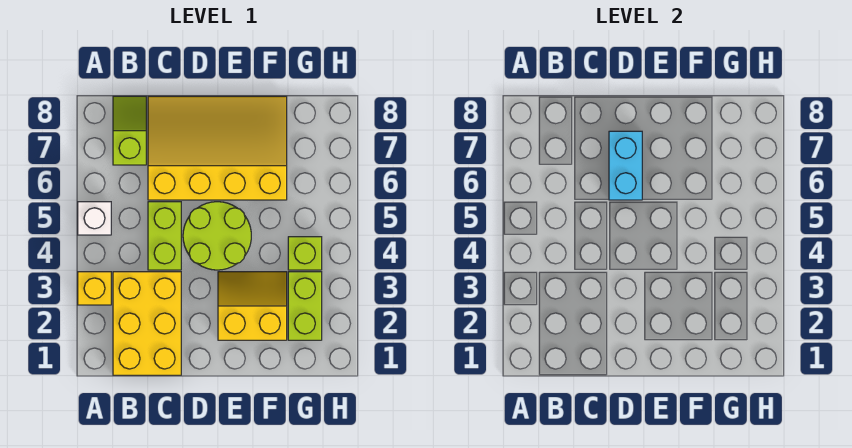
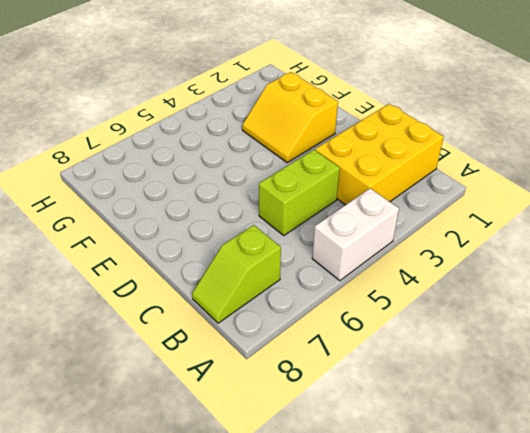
white brick A4:A5 level 1 -> white brick A5 level 1
none -> yellow brick A3 level 1
none -> yellow slope C6:F8 level 1 top 6

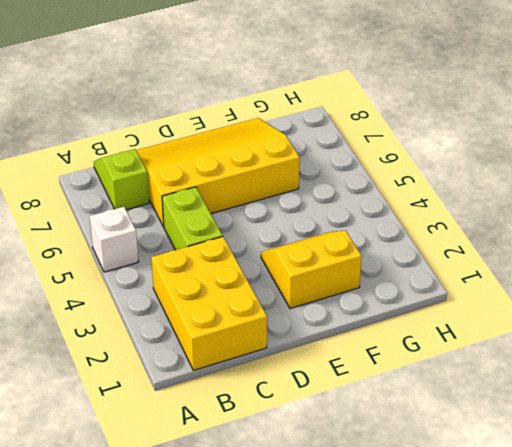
none -> yellow brick A3 level 1
none -> lime round brick D4:E5 level 1

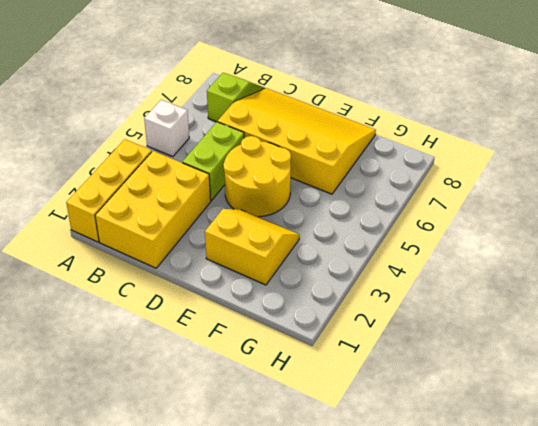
yellow brick A1:A3 level 1 -> yellow brick A3 level 1
yellow round brick D4:E5 level 1 -> lime round brick D4:E5 level 1
none -> lime brick G2:G3 level 1
none -> lime brick G4 level 1

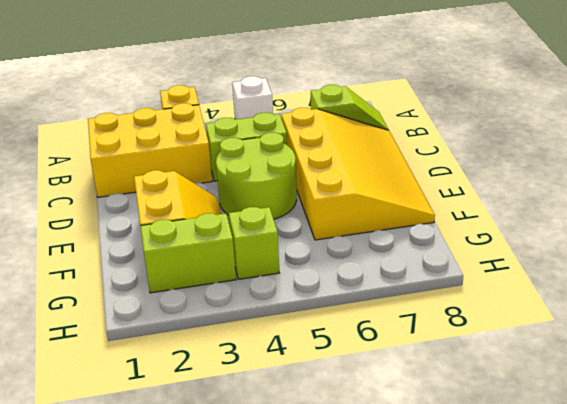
none -> cyan brick D6:D7 level 2

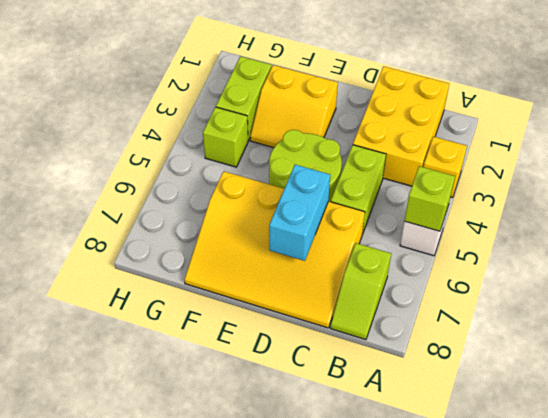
lime brick A5 level 2 -> none

